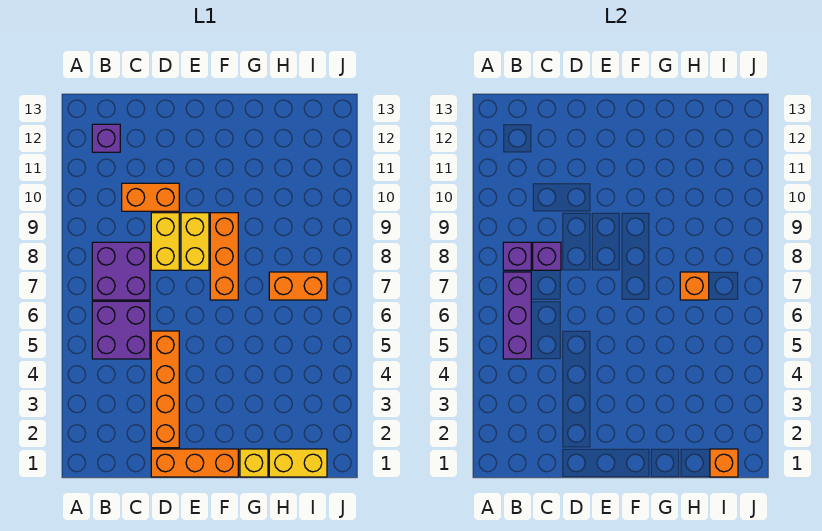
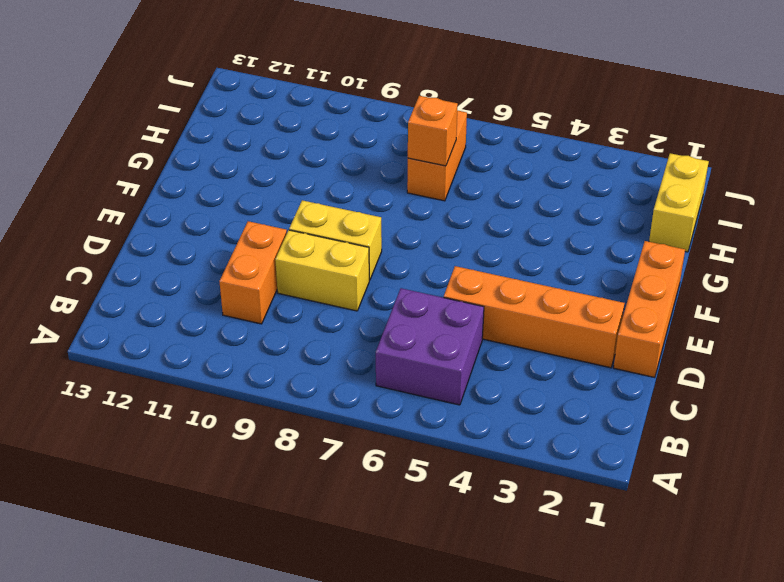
none -> purple brick B7:C8 level 1
none -> purple brick B12 level 1
none -> orange brick F7:F9 level 1

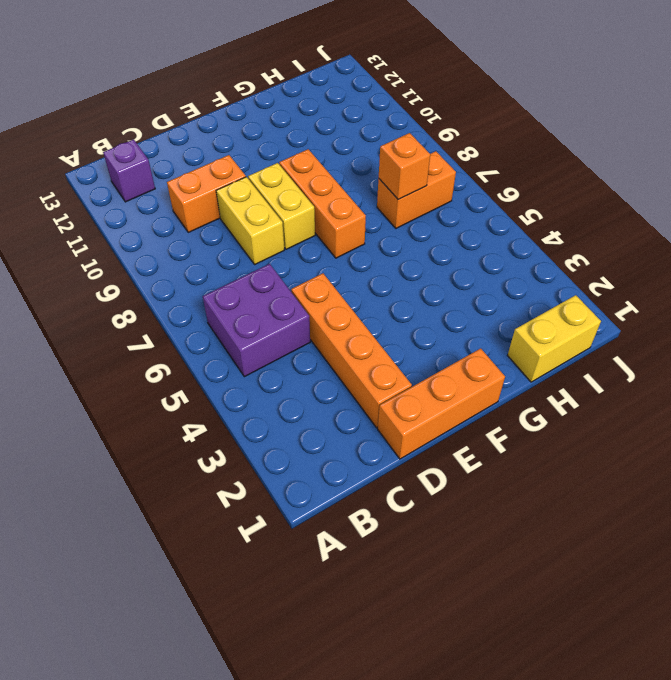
none -> purple brick B7:C8 level 1
none -> yellow brick G1 level 1
none -> purple brick B5:B7 level 2

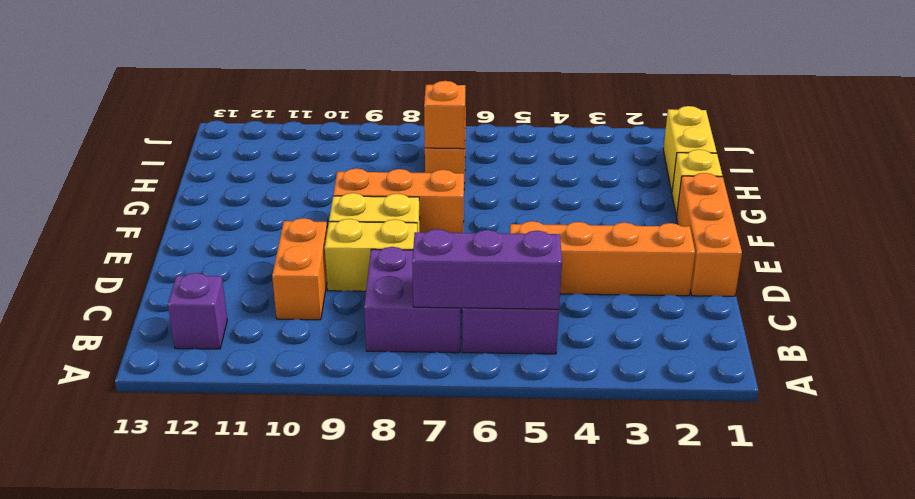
none -> purple brick B8 level 2
none -> purple brick C8 level 2
none -> orange brick I1 level 2

